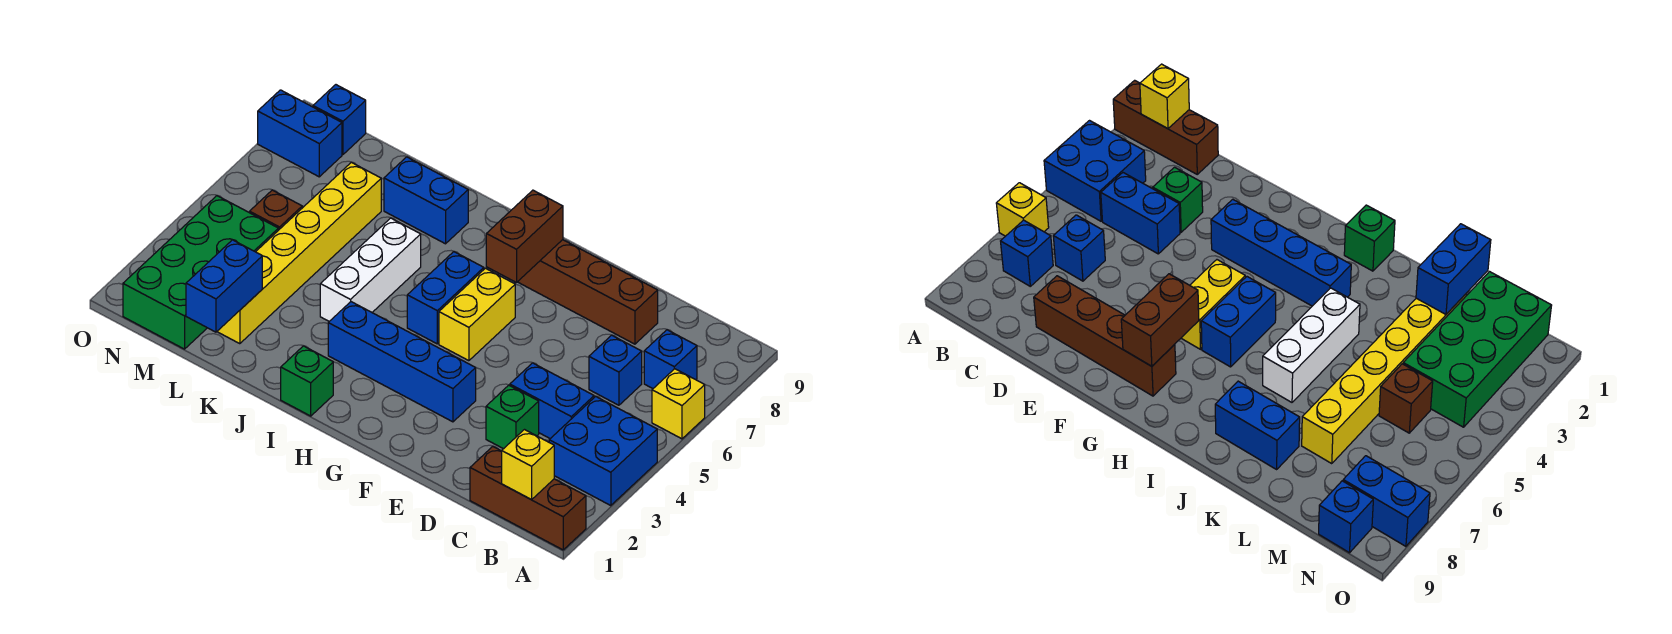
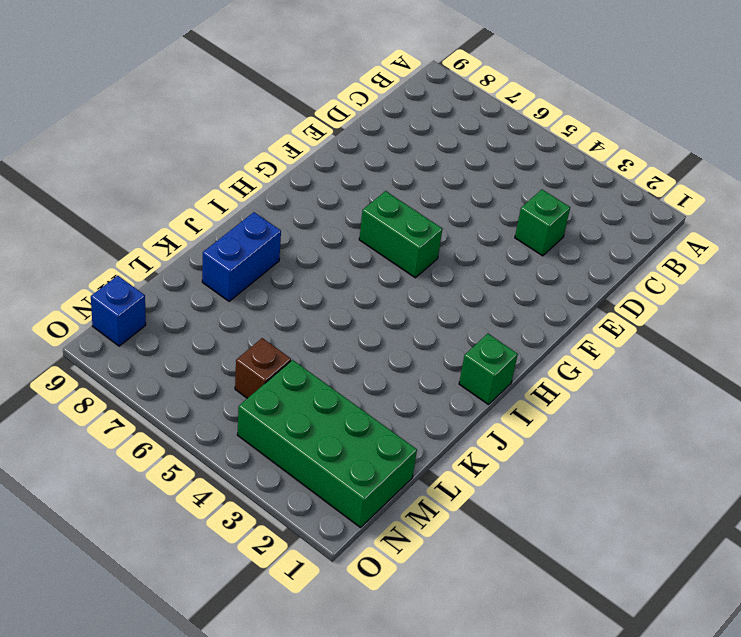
green brick G5:G6 level 1 -> yellow brick G5:G6 level 1
none -> brown brick A1:C1 level 1
none -> blue brick A3:B4 level 1
none -> yellow brick A6 level 1

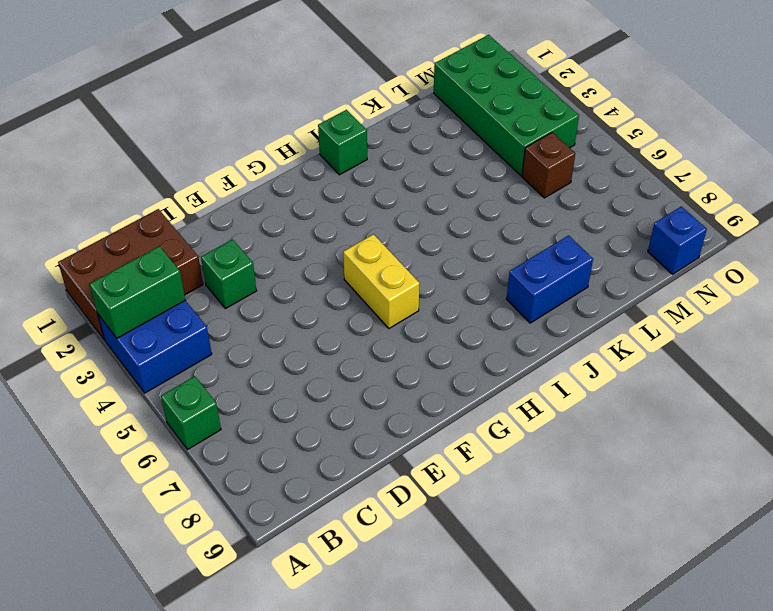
brown brick A1:C2 level 1 -> brown brick A1:C1 level 1
green brick A3:B3 level 2 -> none
green brick A6 level 1 -> yellow brick A6 level 1
none -> blue brick B7 level 1
none -> blue brick C4:D4 level 1
none -> blue brick C6 level 1

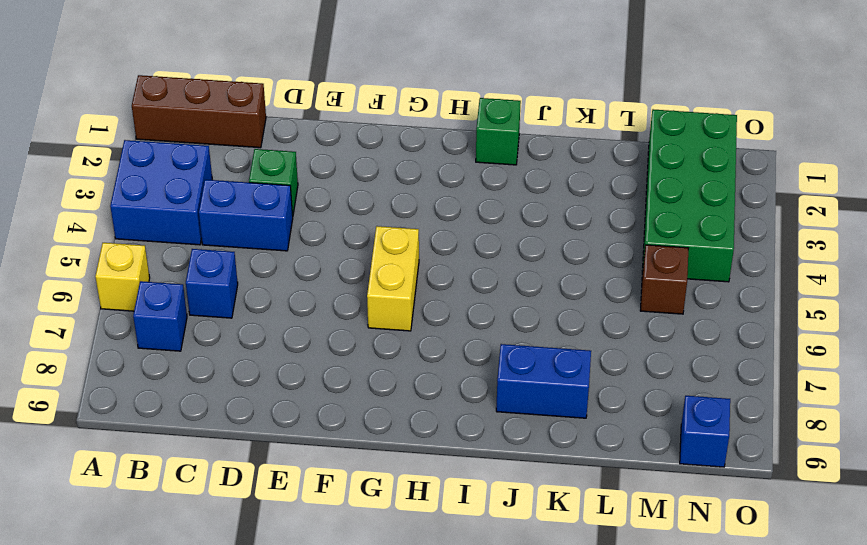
none -> brown brick D8:G8 level 1
none -> blue brick F3:I3 level 1
none -> blue brick H5:H6 level 1

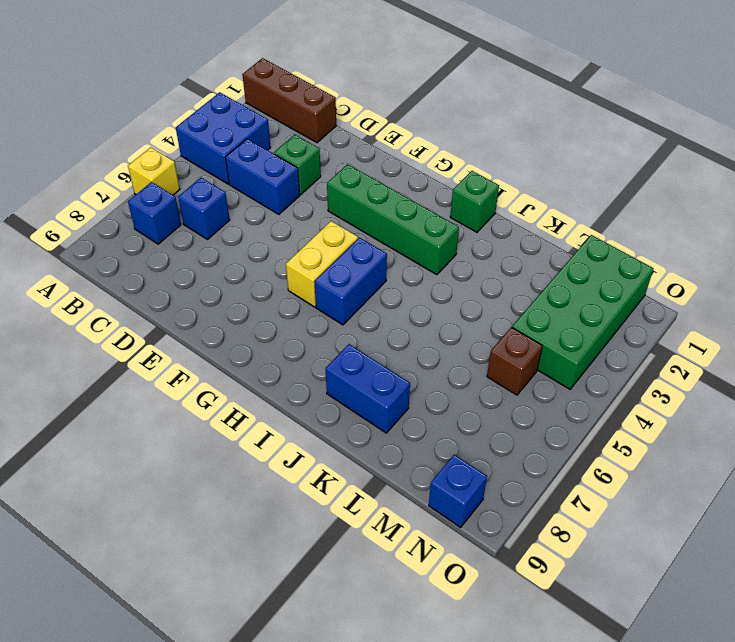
green brick F3:I3 level 1 -> blue brick F3:I3 level 1
none -> brown brick D8:G8 level 1
none -> white brick J4:J6 level 1
none -> yellow brick L2:L7 level 1

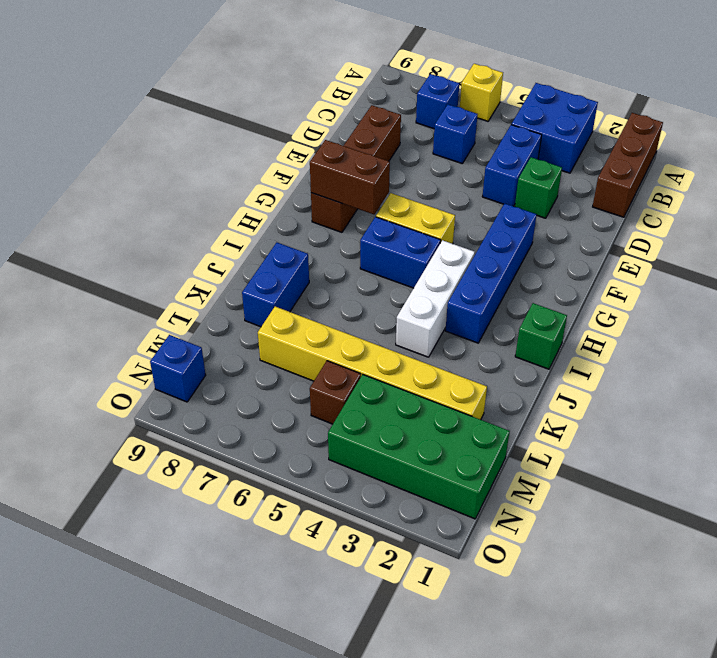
white brick H4:J4 level 1 -> white brick J4:J6 level 1
none -> blue brick N8:O8 level 1
none -> yellow brick B1 level 2
none -> blue brick L1:L2 level 2

